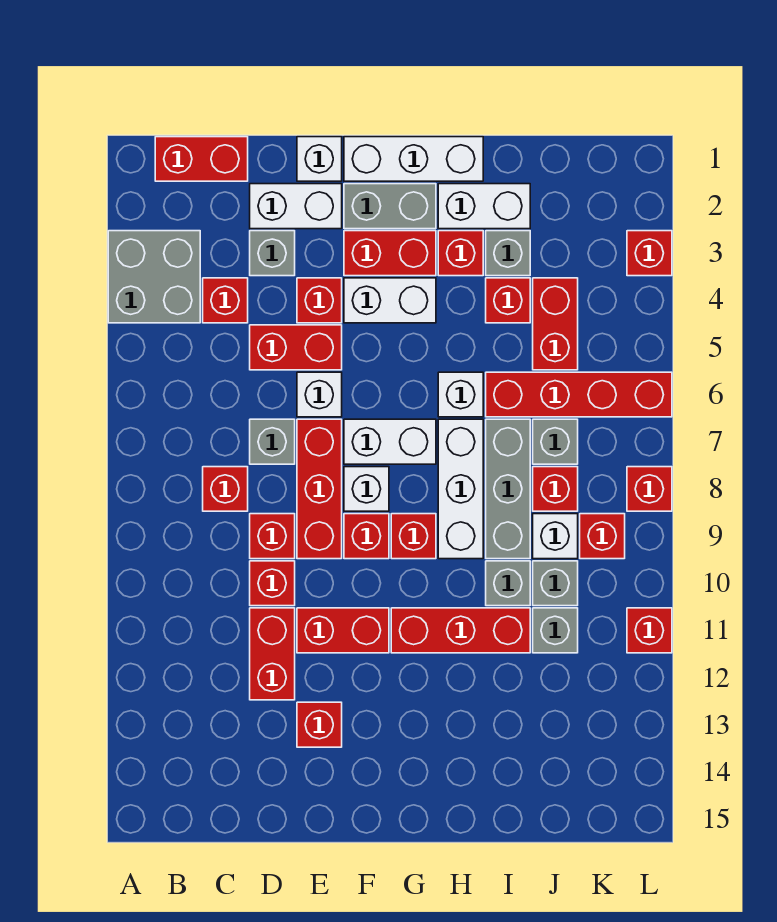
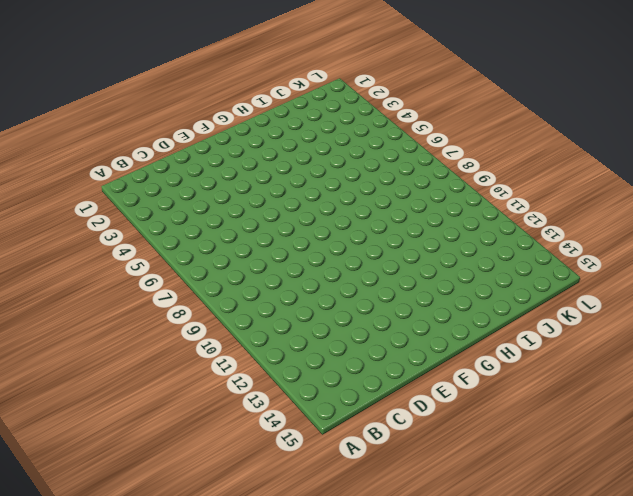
none -> grey brick A3:B4 level 1
none -> red brick B1:C1 level 1
none -> red brick C4 level 1
none -> red brick C8 level 1

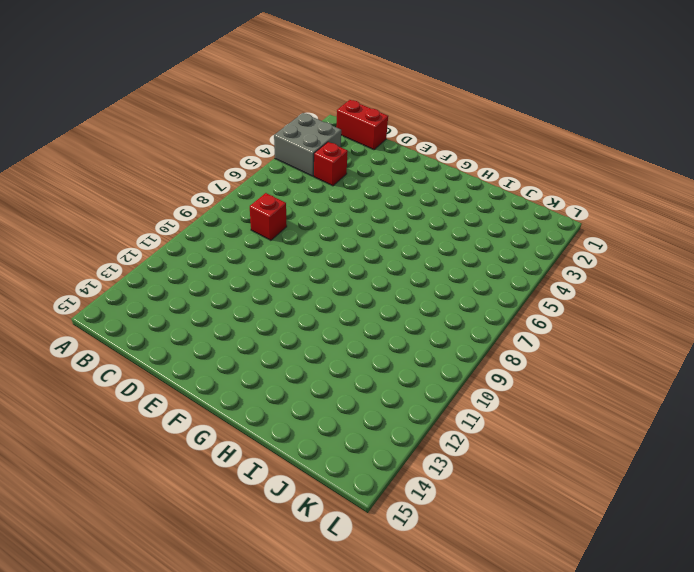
none -> white brick D2:E2 level 1
none -> grey brick D3 level 1
none -> red brick D5:E5 level 1
none -> grey brick D7 level 1

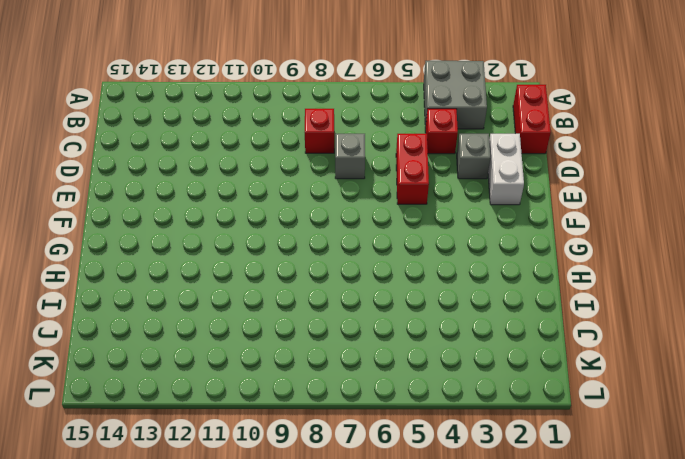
none -> red brick D9 level 1
none -> red brick D10 level 1
none -> red brick D11:D12 level 1
none -> white brick E1 level 1

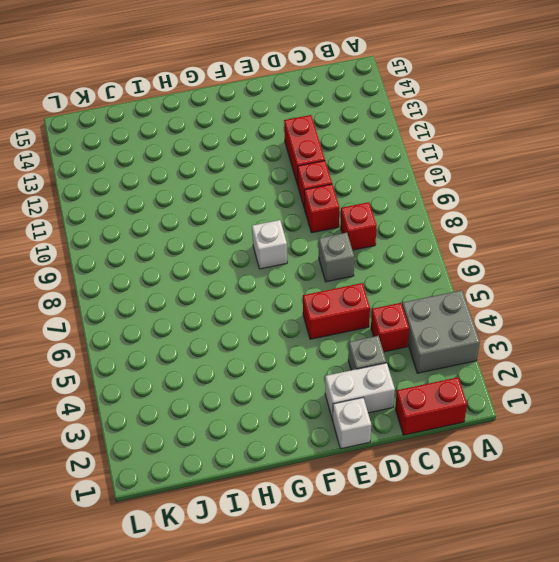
none -> red brick E4 level 1
none -> white brick E6 level 1
none -> red brick E7:E9 level 1
none -> red brick E11:F11 level 1

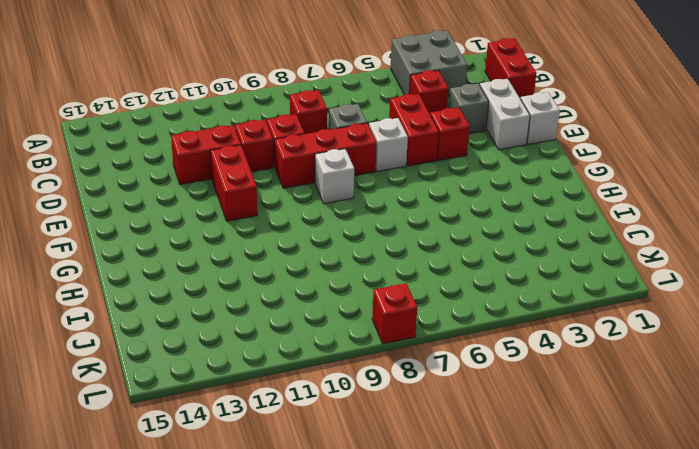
none -> red brick E13 level 1
none -> white brick F1:H1 level 1
none -> grey brick F2:G2 level 1
none -> red brick F3:G3 level 1

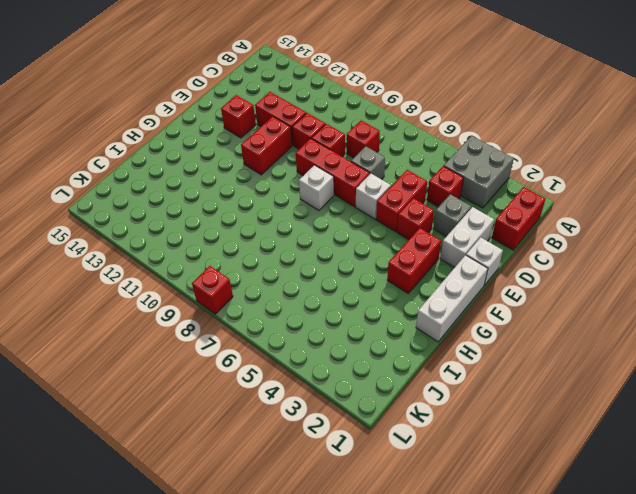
none -> grey brick F2:G2 level 1
none -> white brick F4:G4 level 1
none -> white brick F7:G7 level 1
none -> red brick F9 level 1

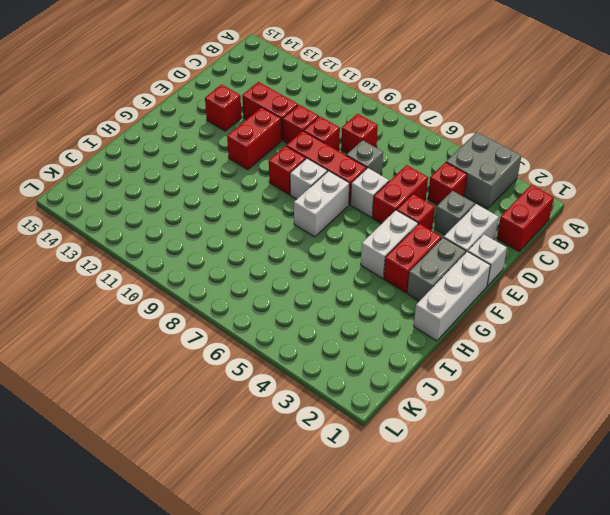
none -> red brick G9 level 1
none -> red brick G11:I11 level 1
none -> white brick H2:I2 level 1
none -> red brick H3 level 1

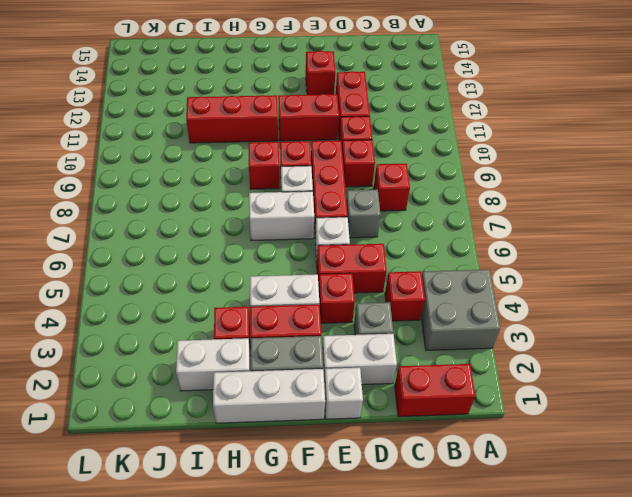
none -> white brick H6 level 1
none -> white brick H7:H9 level 1
none -> grey brick I3 level 1
none -> red brick I4 level 1

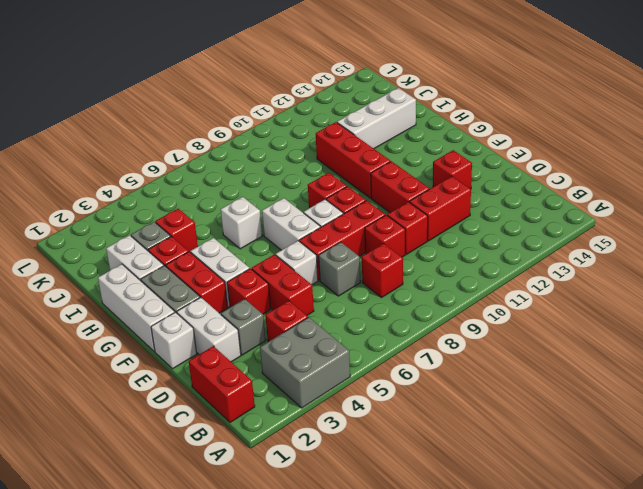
white brick I12:I14 level 1 -> white brick H7:H9 level 1
none -> red brick I6:L6 level 1
none -> grey brick I7:I9 level 1
none -> grey brick I10 level 1
none -> red brick J4:J5 level 1

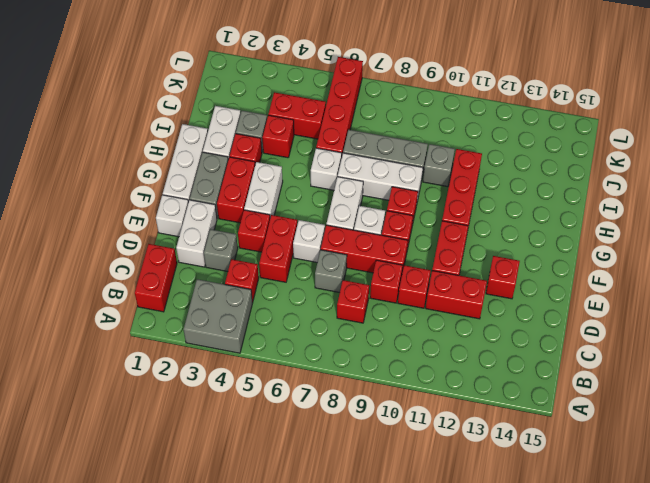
none -> grey brick J7 level 1
none -> red brick J8 level 1
none -> white brick J9 level 1
none -> grey brick J10 level 1

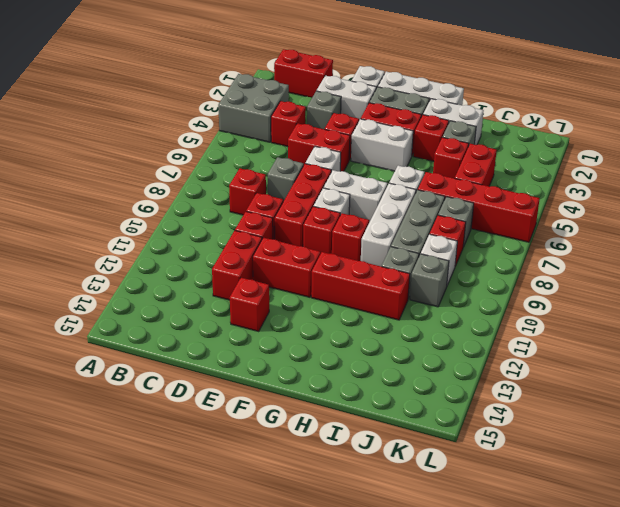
none -> grey brick J11 level 1
none -> red brick K9 level 1
none -> red brick L3 level 1
none -> red brick L8 level 1

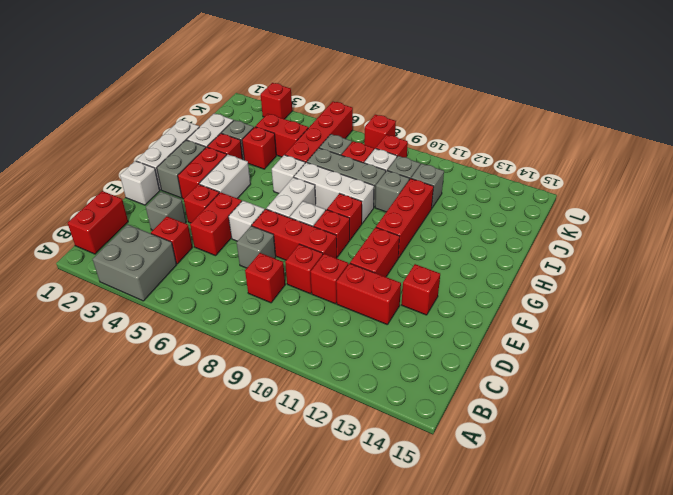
none -> white brick D2:E2 level 1
none -> red brick L11 level 1

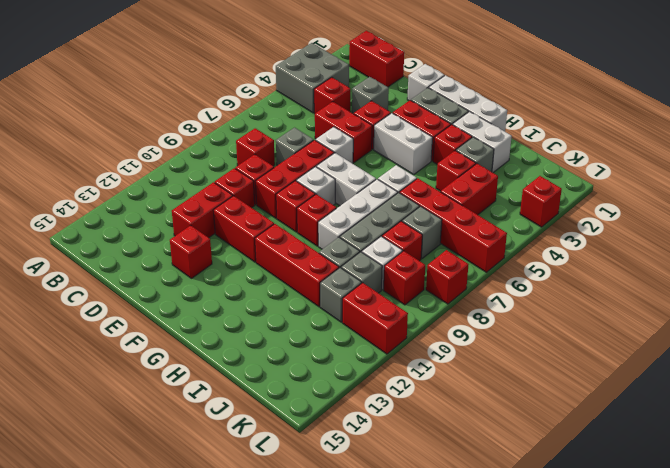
red brick K11:L11 level 1 -> red brick L11 level 1
none -> white brick D2:E2 level 1

